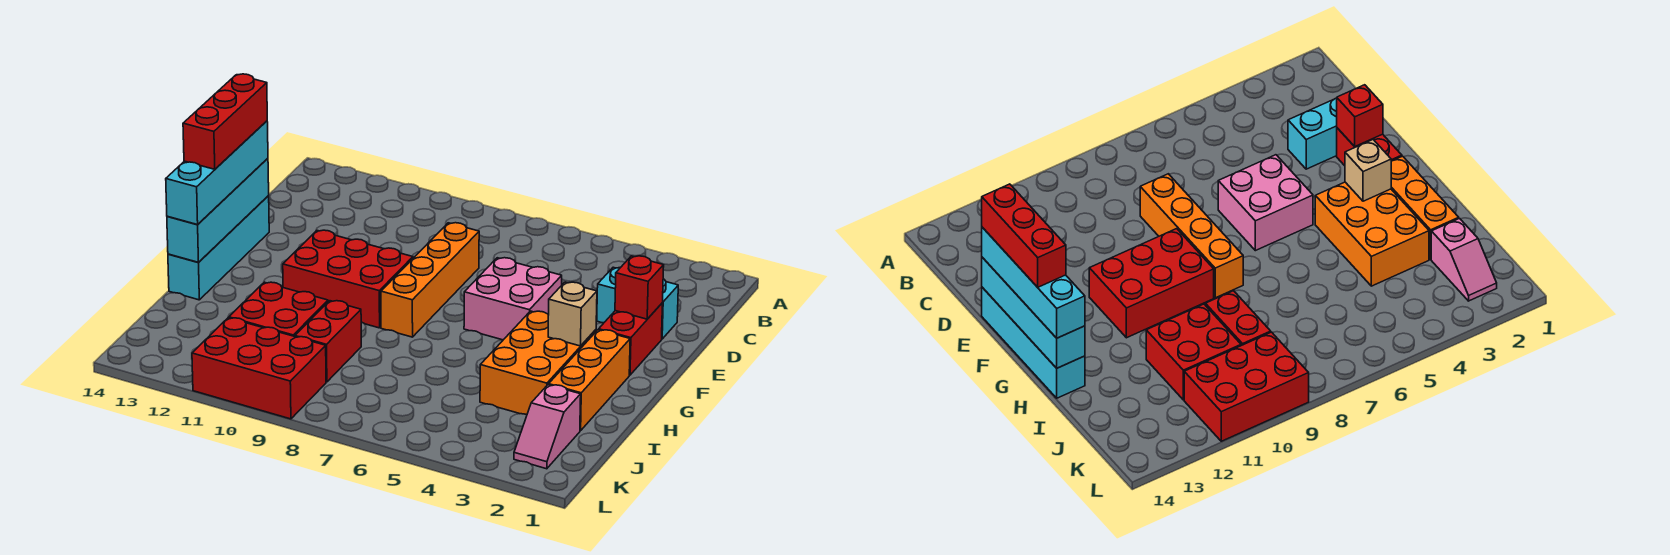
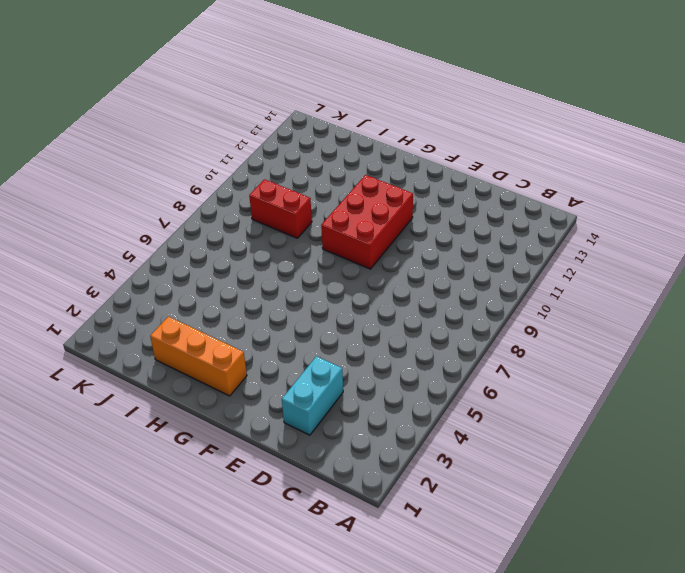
none -> orange brick D8:G8 level 1
none -> red brick E2:F2 level 1
none -> pink brick E5:F6 level 1

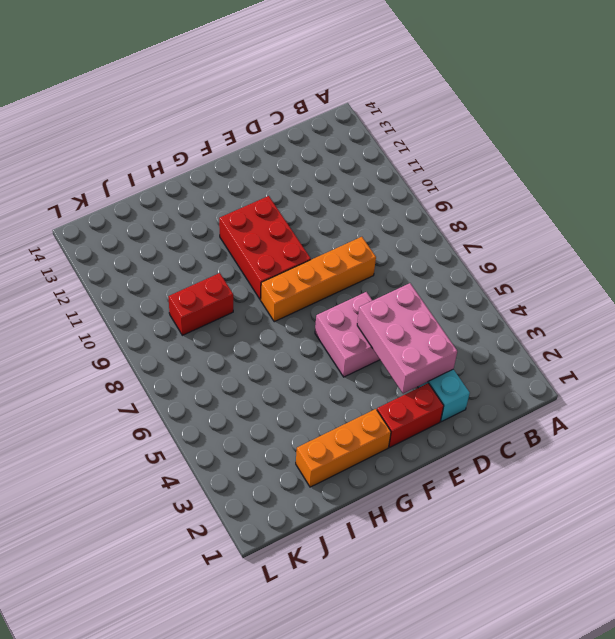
pink brick D3:E5 level 2 -> none
none -> cyan brick E14:H14 level 1
none -> orange brick G3:I4 level 1
none -> red brick I10:J11 level 1

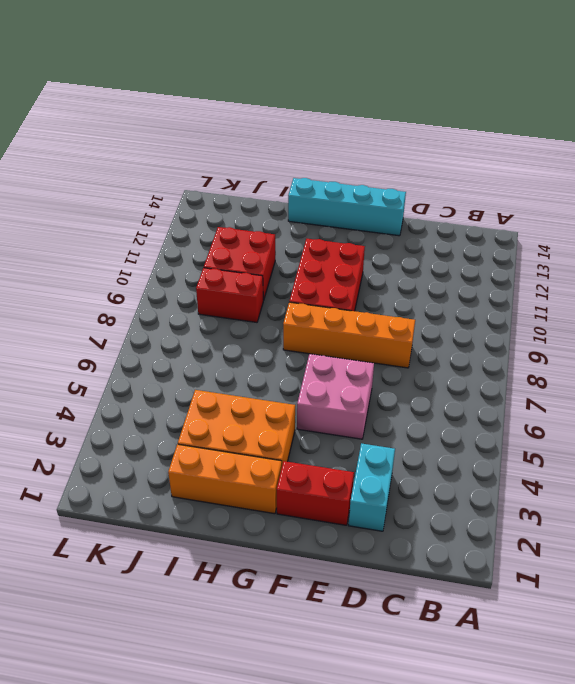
none -> pink slope J2:K2 level 1 top J
none -> red brick K9:L11 level 1
none -> red brick E2 level 2

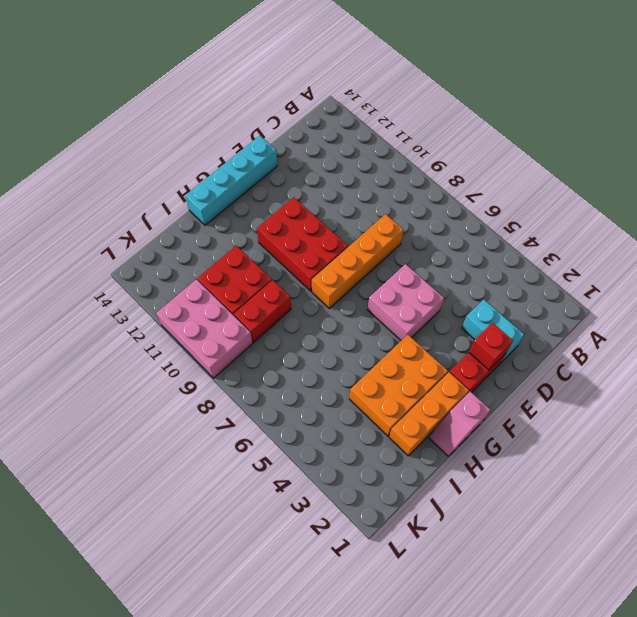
pink slope G1:H1 level 1 top G -> pink slope J2:K2 level 1 top J
pink brick K9:L11 level 1 -> red brick K9:L11 level 1
none -> cyan brick E14:H14 level 2
none -> tan brick G3 level 2
none -> cyan brick E14:H14 level 3

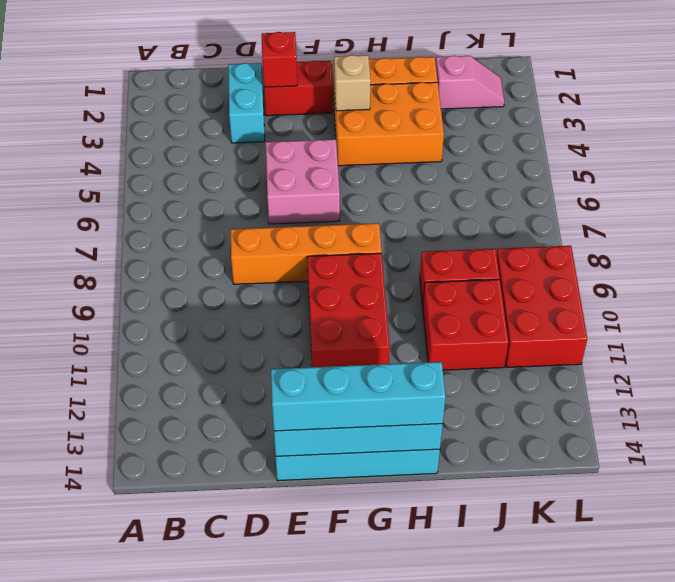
none -> red brick E14:G14 level 4

